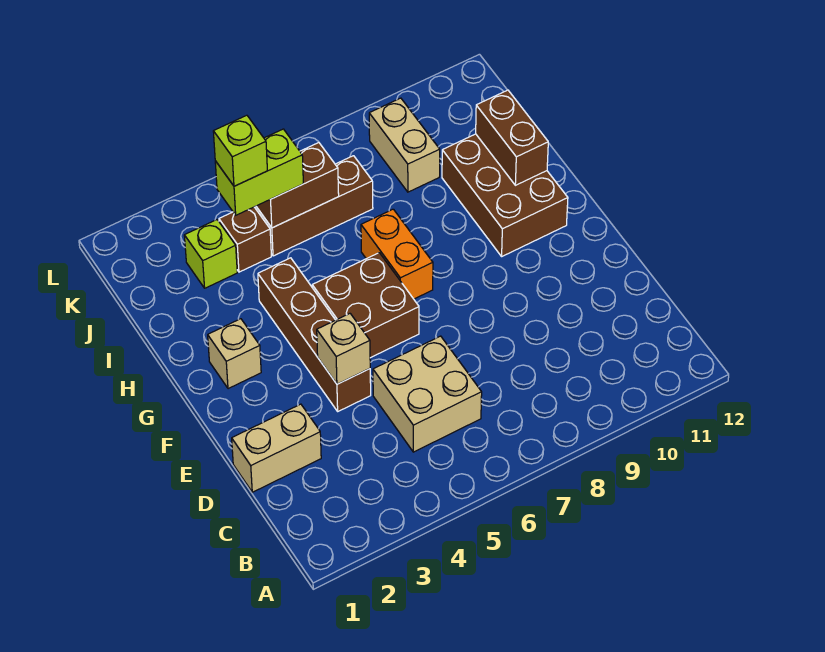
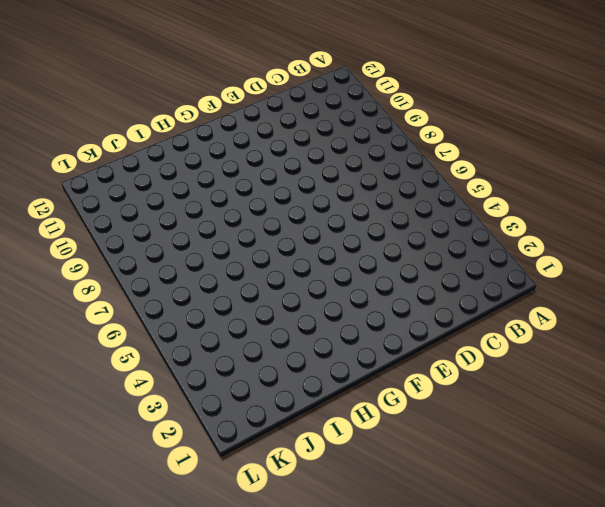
none -> tan brick C5:D6 level 1
none -> tan brick D1:D2 level 1
none -> brown brick E4:H4 level 1

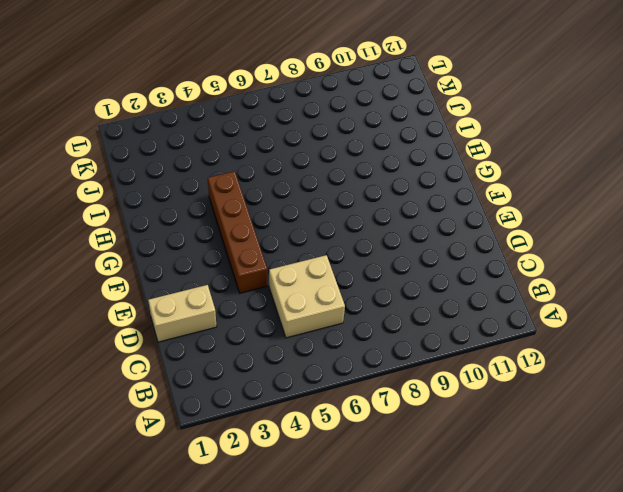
none -> brown brick F5:G6 level 1
none -> tan brick G2 level 1
none -> orange brick G7:H7 level 1

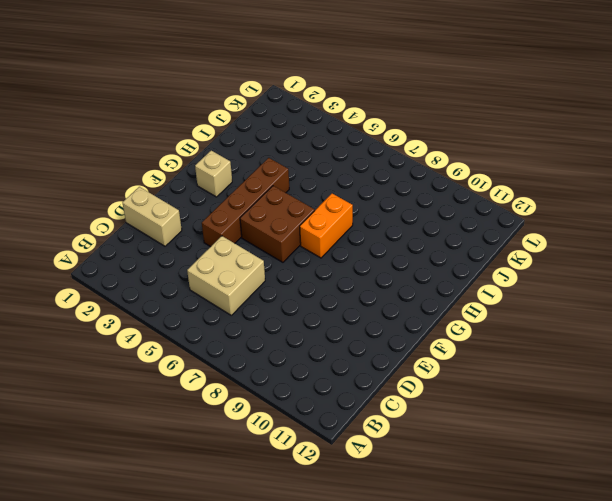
none -> brown brick G10:I11 level 1
none -> lime brick J3 level 1
none -> brown brick J4 level 1

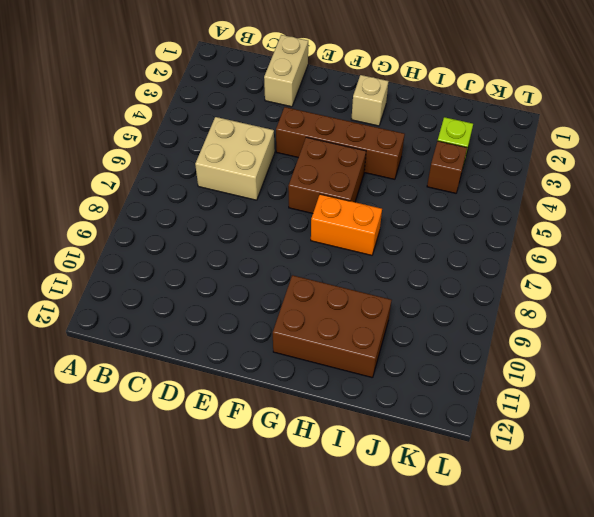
none -> brown brick J5:J7 level 1
none -> tan brick J9:K9 level 1
none -> tan brick E4 level 2

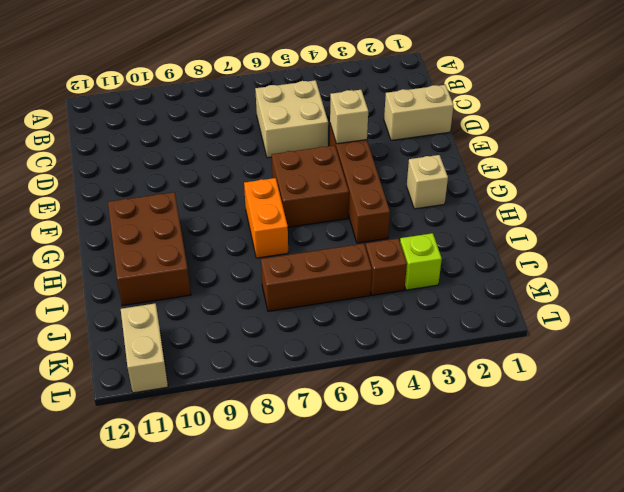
tan brick K11:L11 level 1 -> tan brick J9:K9 level 1
none -> brown brick H11:I11 level 2
none -> brown brick J5:J6 level 2
none -> lime brick J4:J5 level 3

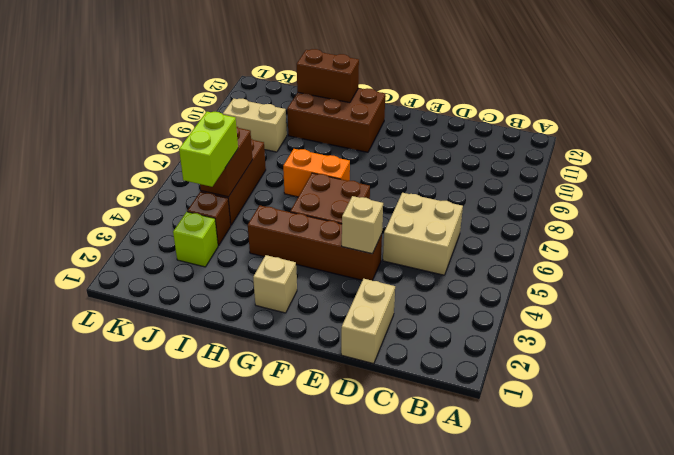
none -> lime brick J4 level 4

